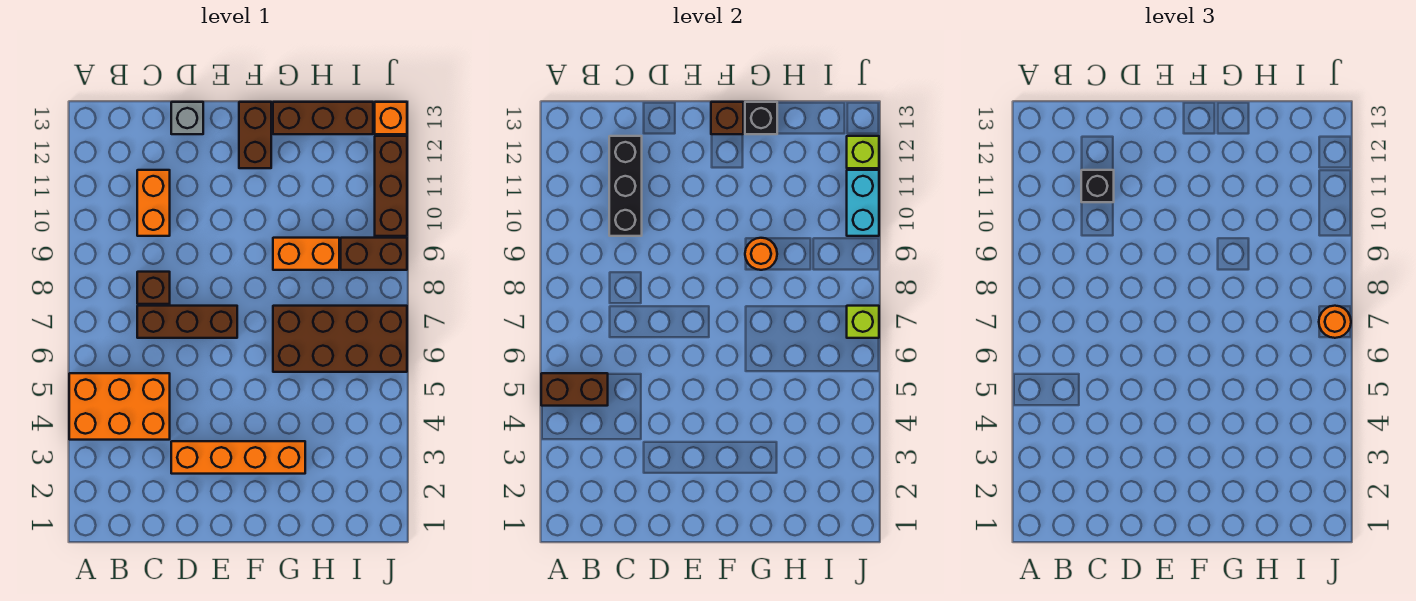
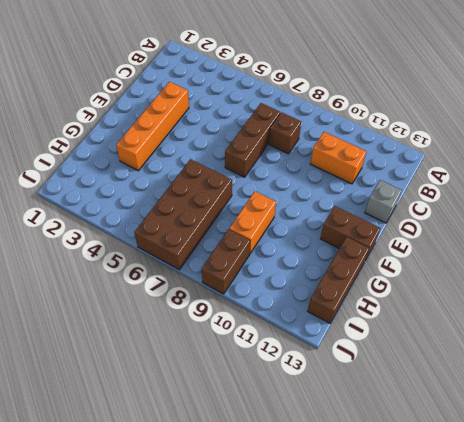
none -> orange brick A4:C5 level 1
none -> brown brick J10:J12 level 1
none -> orange brick J13 level 1

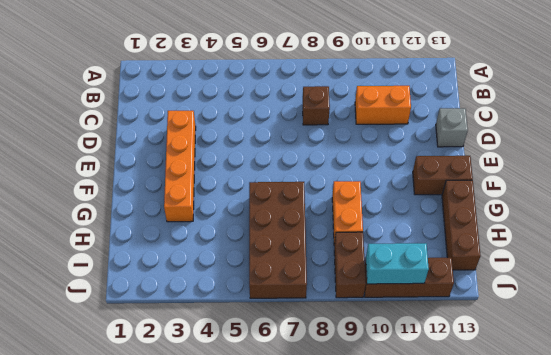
none -> orange brick A4:C5 level 1
none -> brown brick C7:E7 level 1
none -> orange brick J13 level 1

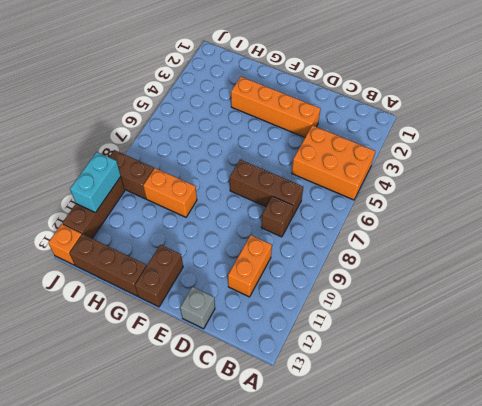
none -> brown brick G6:J7 level 1
none -> brown brick A5:B5 level 2
none -> black brick C10:C12 level 2

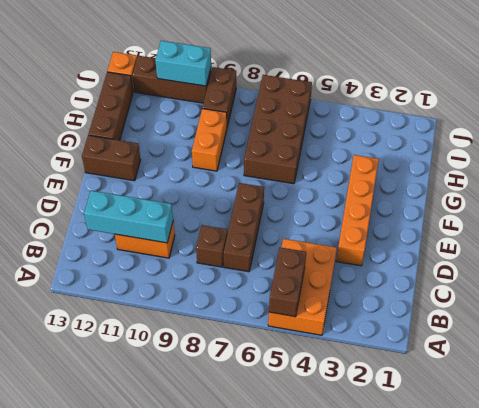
cyan brick C10:C12 level 2 -> black brick C10:C12 level 2
none -> grey brick D13 level 1
none -> brown brick F13 level 2
none -> orange round brick G9 level 2

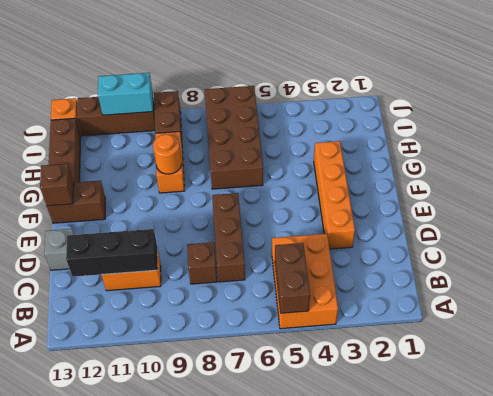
none -> black brick G13 level 2
none -> lime brick J7 level 2
none -> lime brick J12 level 2

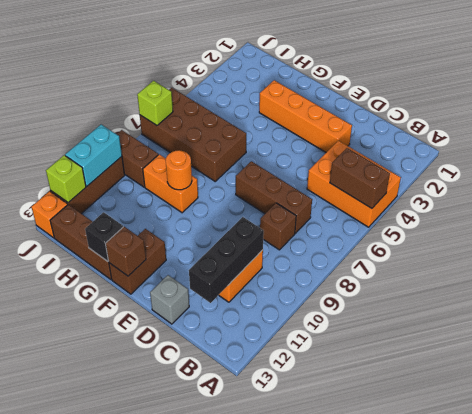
none -> black brick C11 level 3
none -> orange round brick J7 level 3

